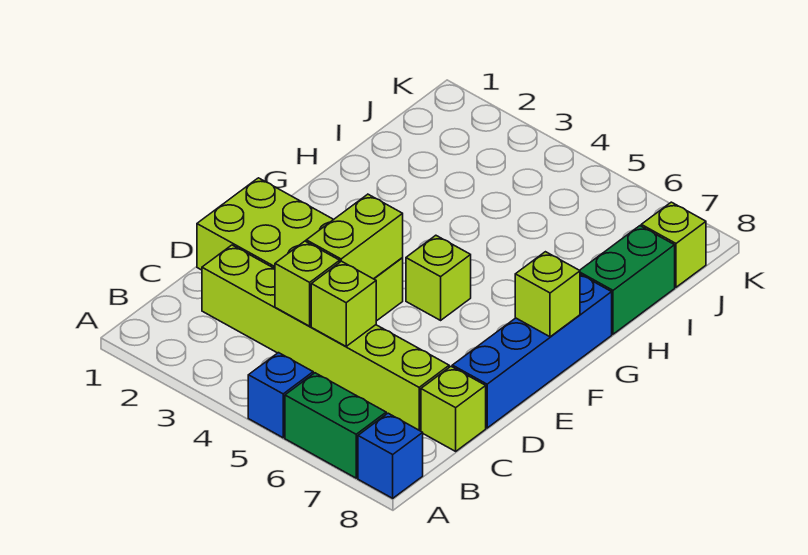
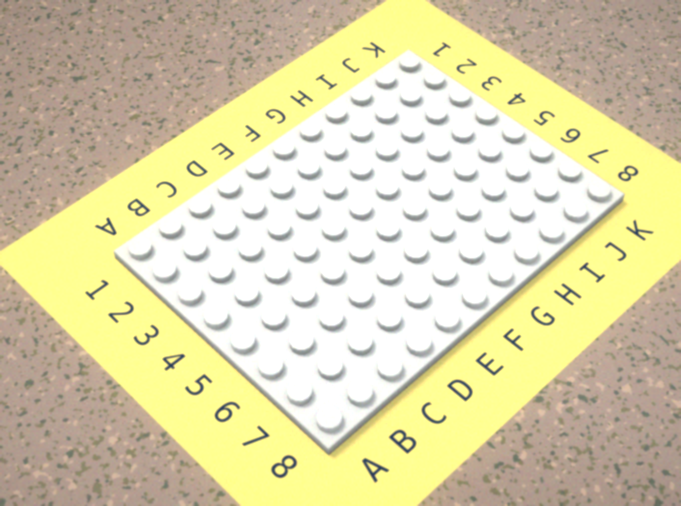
none -> blue brick A5 level 1
none -> green brick A6:A7 level 1
none -> blue brick A8 level 1

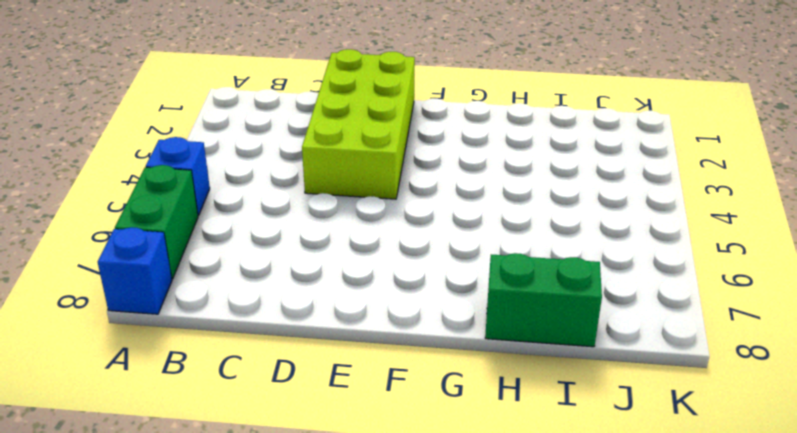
none -> lime brick C2:C7 level 1
none -> lime brick C8 level 1
none -> blue brick D8:G8 level 1

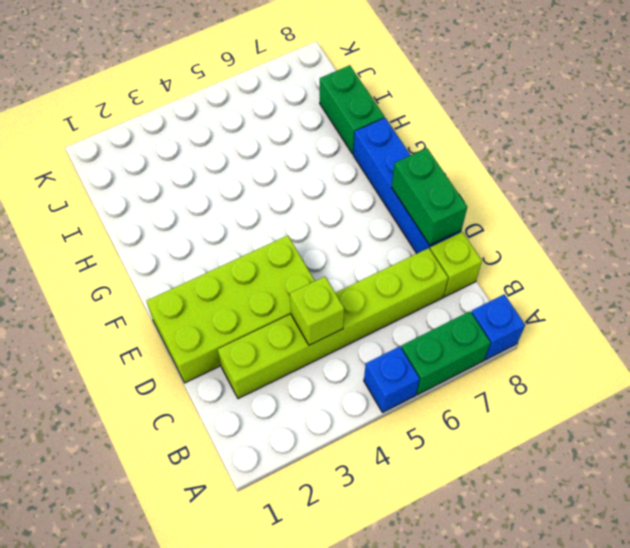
green brick D8:E8 level 2 -> none
none -> lime brick F5 level 1
none -> lime brick J8 level 1
none -> lime brick C5 level 2

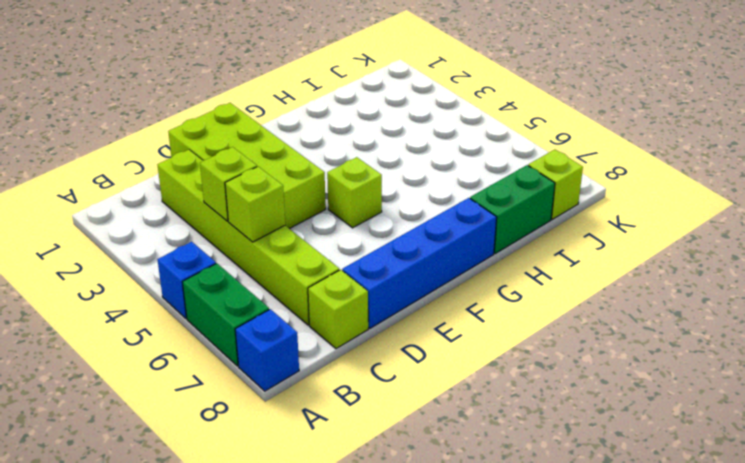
none -> lime brick D4:E4 level 2
none -> lime brick F8 level 2

